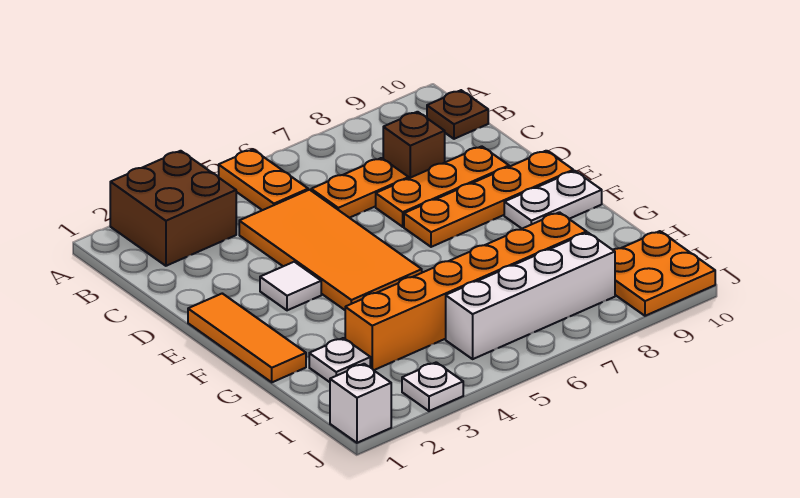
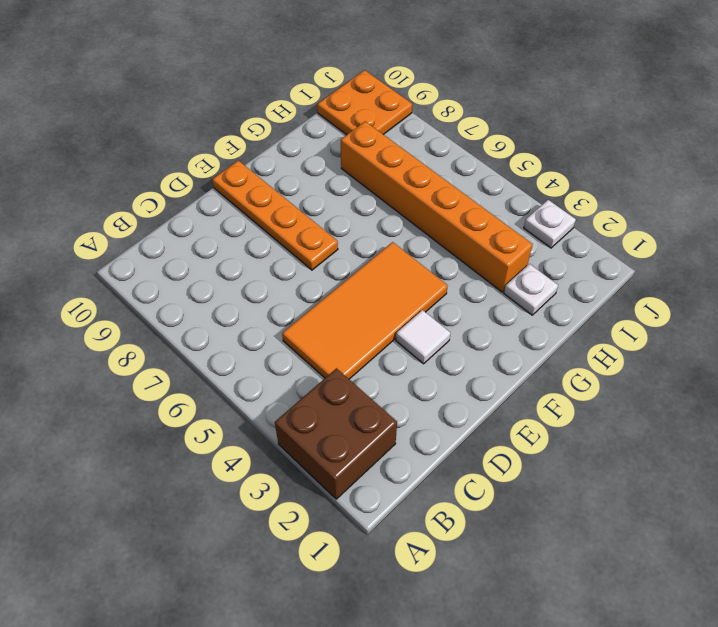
none -> orange plate A5:B5 level 1
none -> brown plate B10 level 1
none -> orange plate C6:C7 level 1

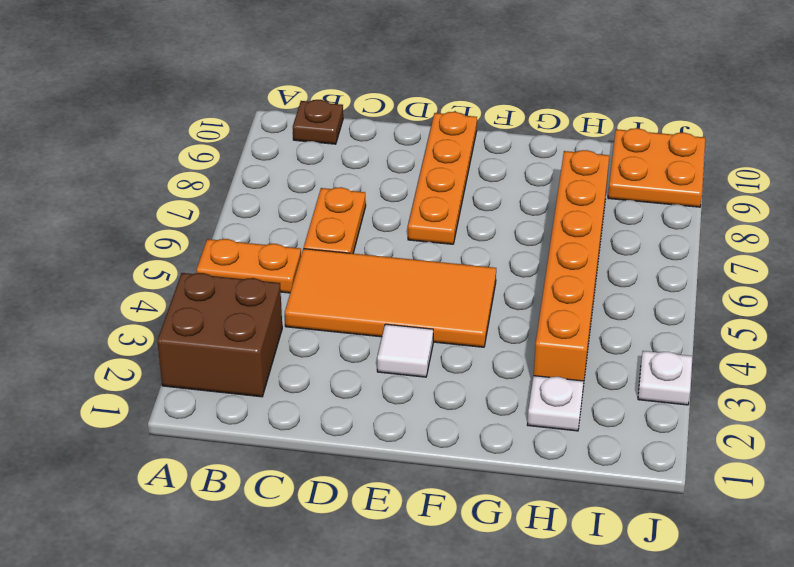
none -> brown brick C8 level 1
none -> orange plate D7:D9 level 1
none -> orange tile E1:G1 level 1

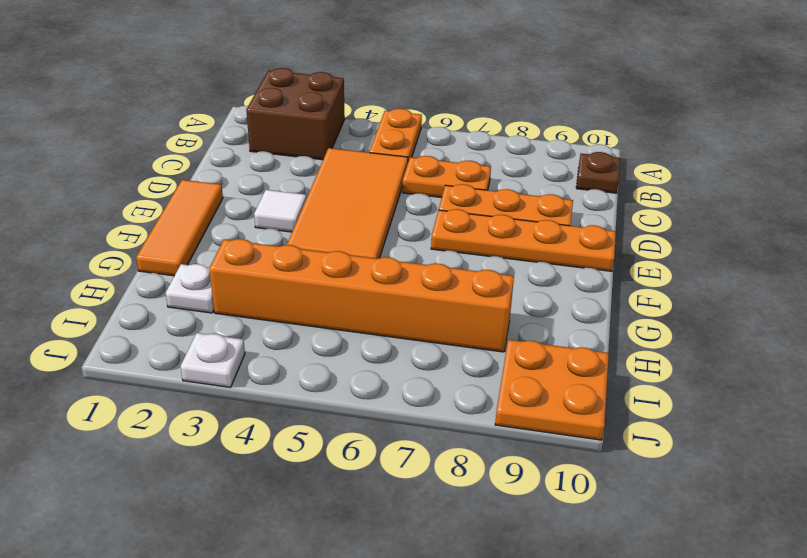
none -> brown brick C8 level 1
none -> white plate F9:F10 level 1
none -> white brick I5:I8 level 1

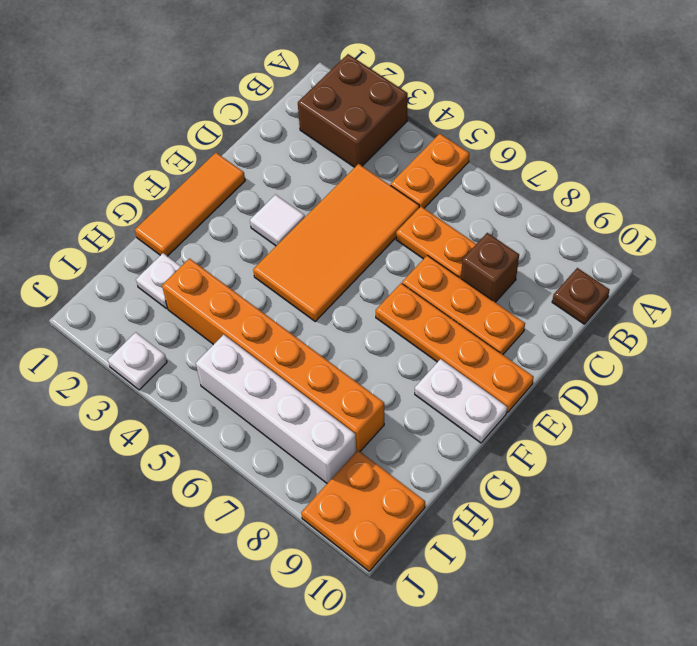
none -> white brick J1 level 1

